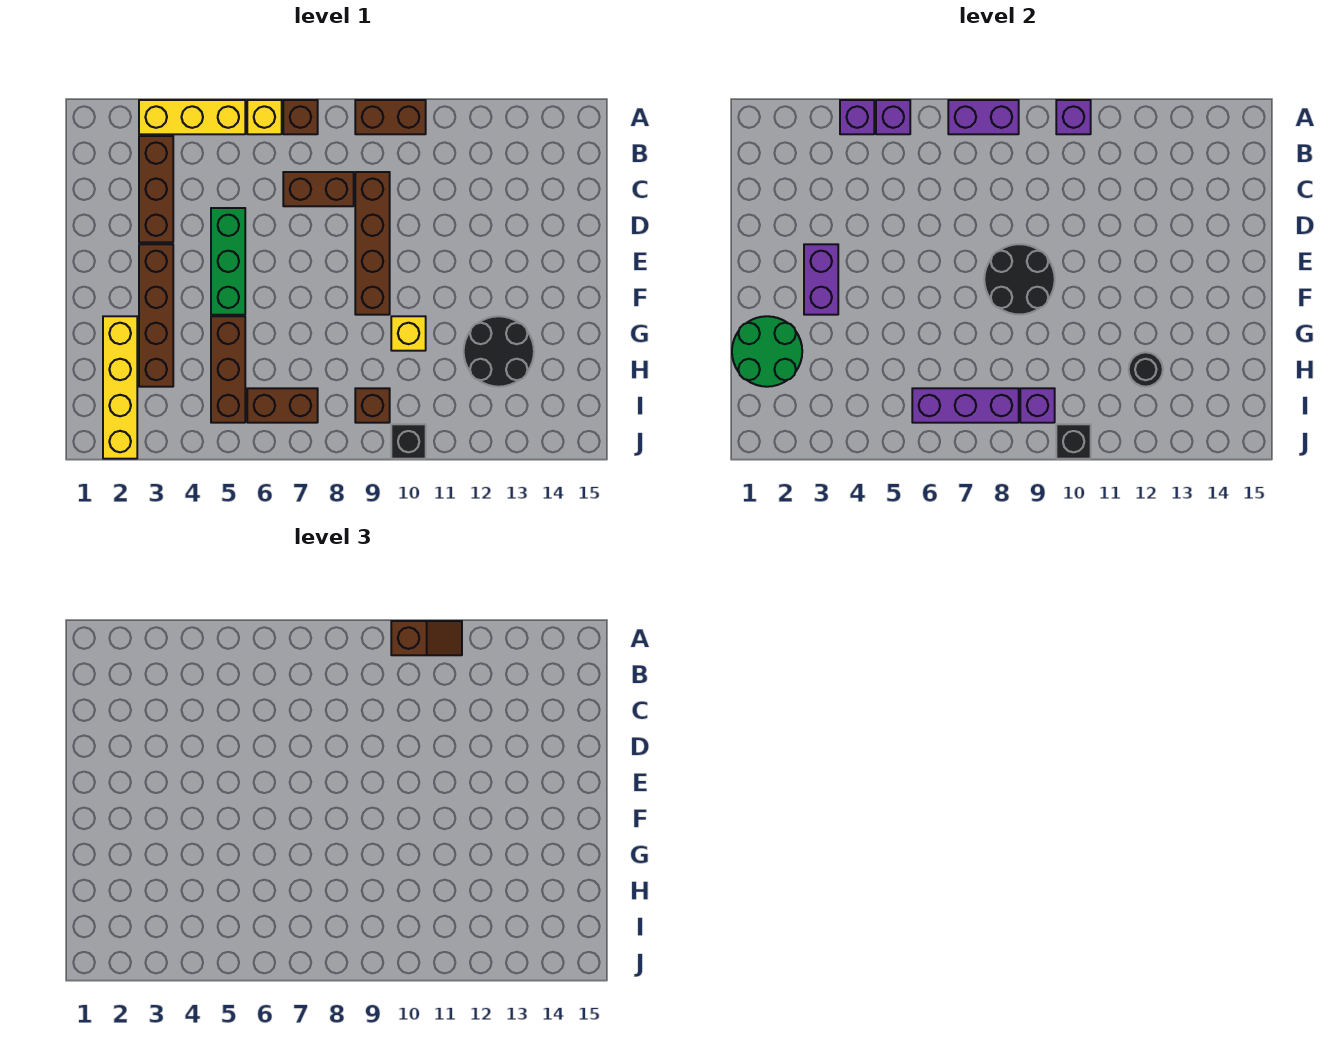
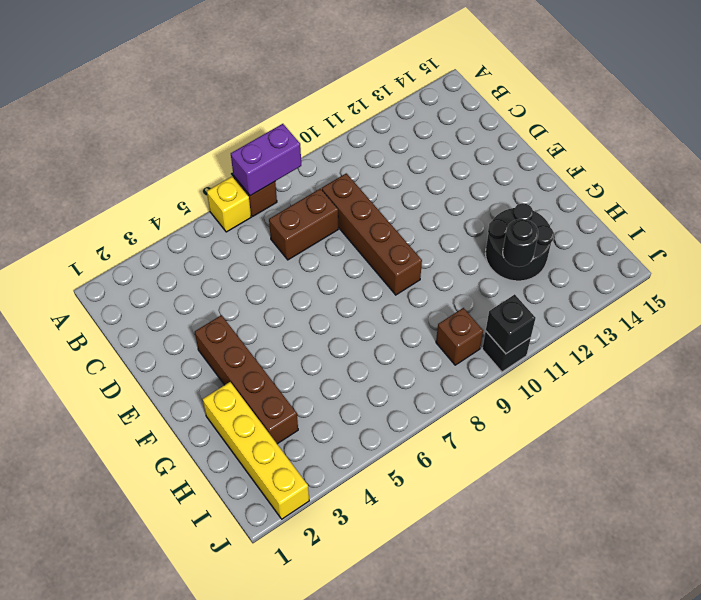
none -> yellow brick A3:A5 level 1
none -> brown brick A9:A10 level 1
none -> brown brick B3:D3 level 1

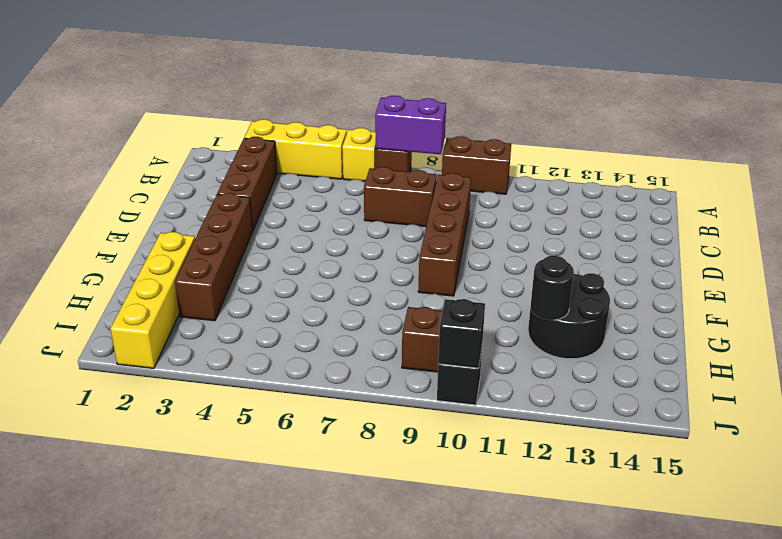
none -> green brick D5:F5 level 1
none -> brown brick G5:I5 level 1
none -> yellow brick G10 level 1

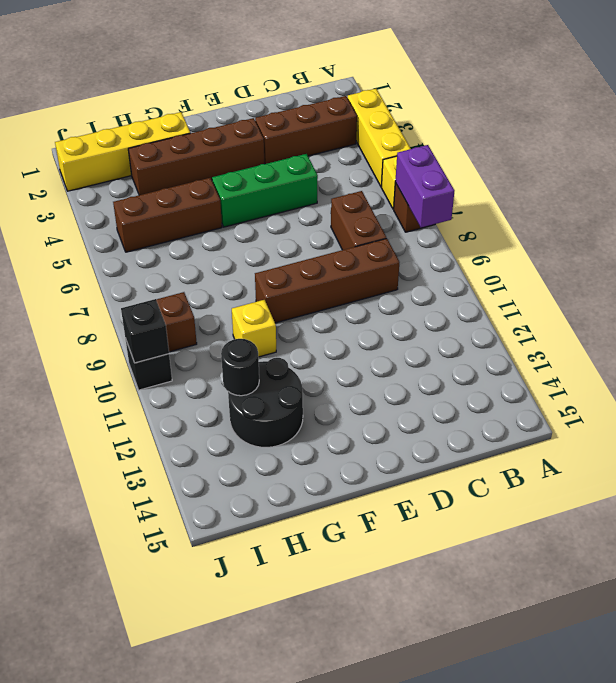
none -> brown brick A9:A10 level 1
none -> brown brick I6:I7 level 1
none -> purple brick A4 level 2

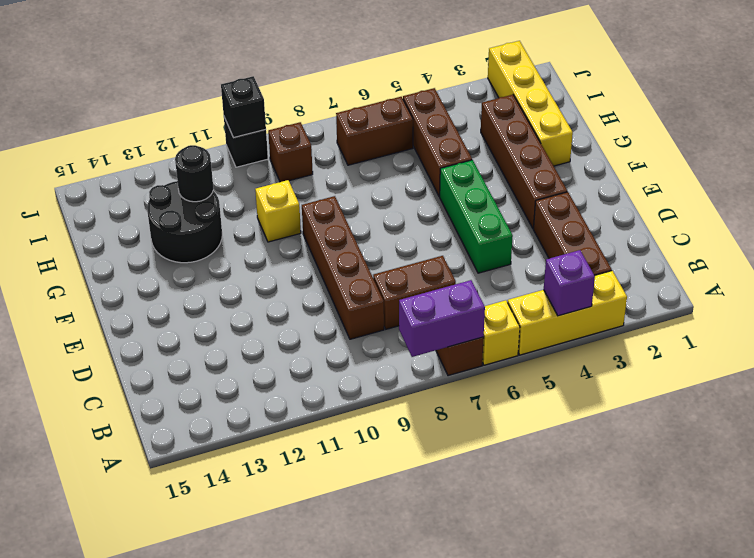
none -> brown brick A9:A10 level 1
none -> purple brick A5 level 2
none -> purple brick A10 level 2

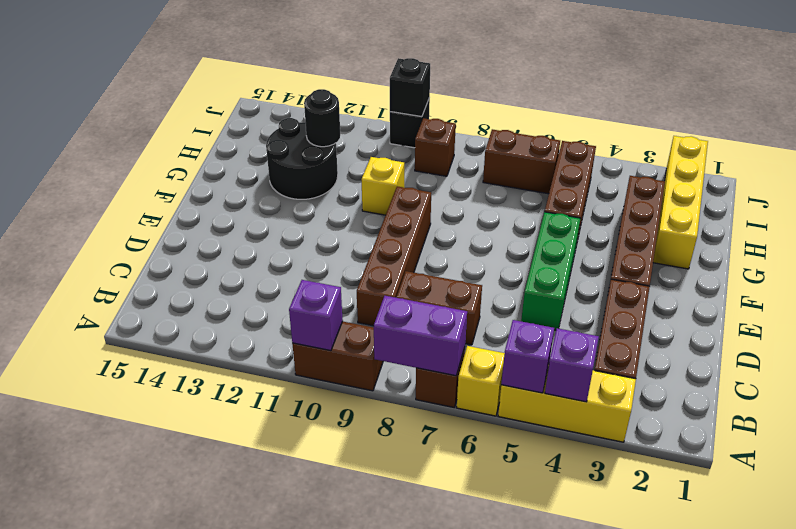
none -> purple brick E3:F3 level 2
none -> black round brick E8:F9 level 2
none -> green round brick G1:H2 level 2

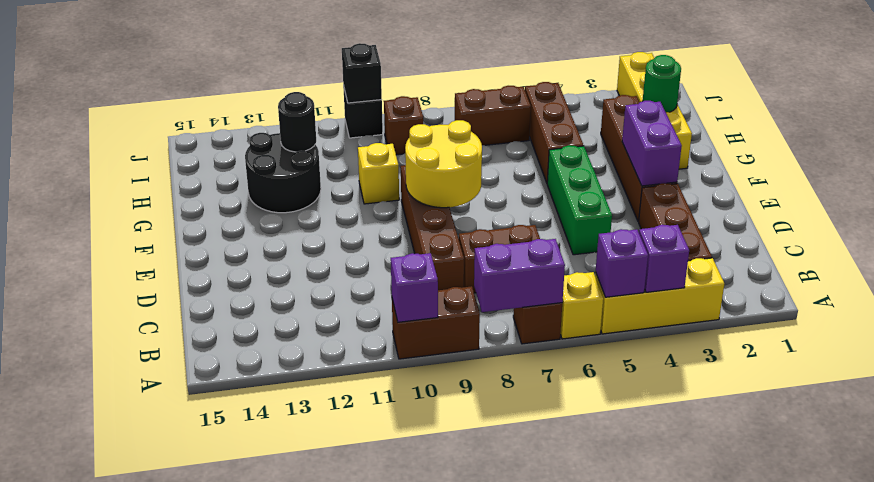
yellow round brick E8:F9 level 2 -> black round brick E8:F9 level 2
green round brick H2 level 2 -> green round brick G1:H2 level 2
none -> purple brick I6:I8 level 2
none -> purple brick I9 level 2
none -> brown slope A10:A11 level 3 top 10

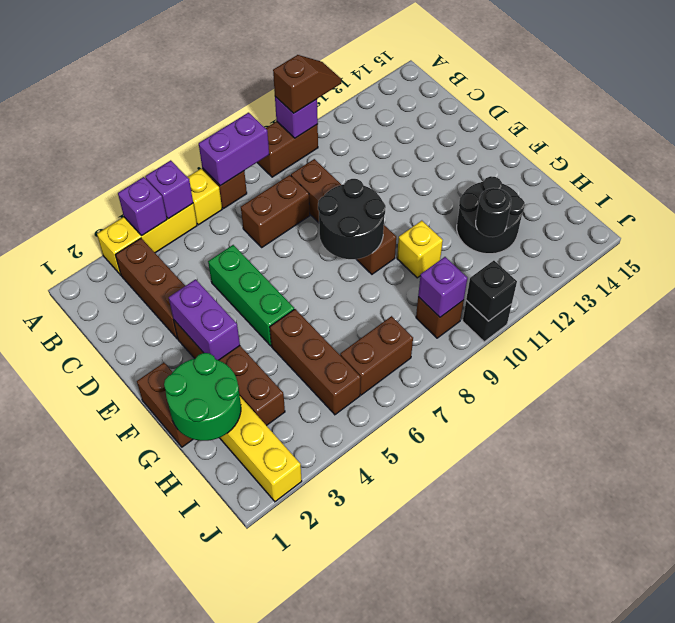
brown brick F1:G1 level 1 -> none
none -> purple brick I6:I8 level 2

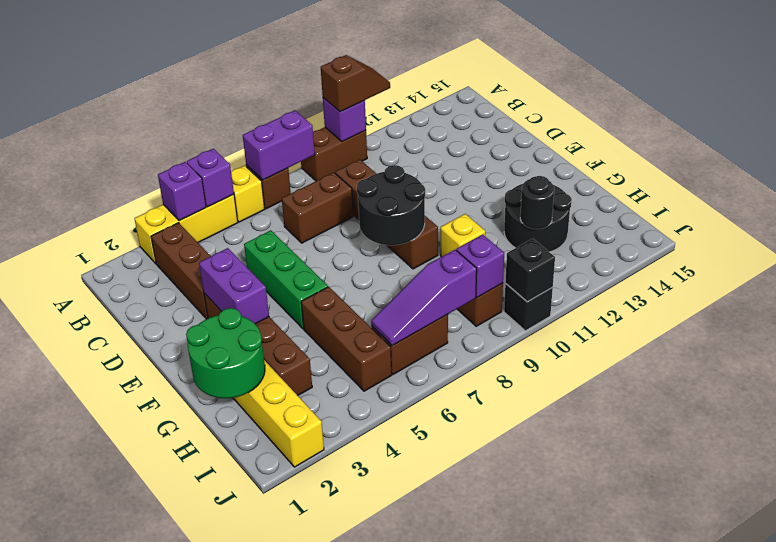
purple slope I6:I8 level 2 top 8 -> purple brick I6:I8 level 2

